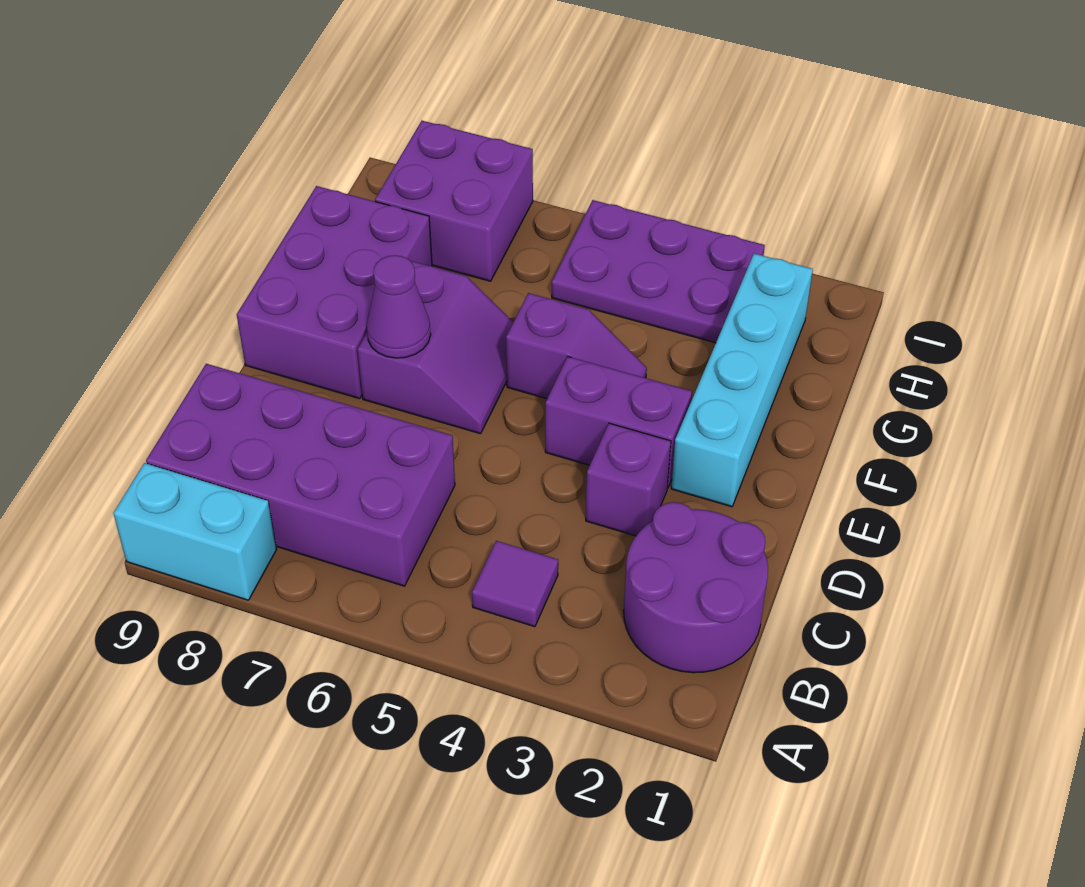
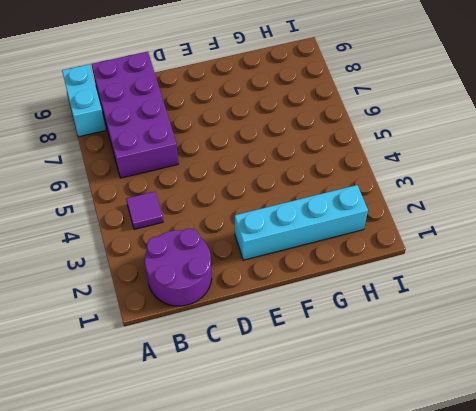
none -> purple brick D3 level 1
none -> purple brick E3:E4 level 1
none -> purple slope E6:F7 level 1 top 7

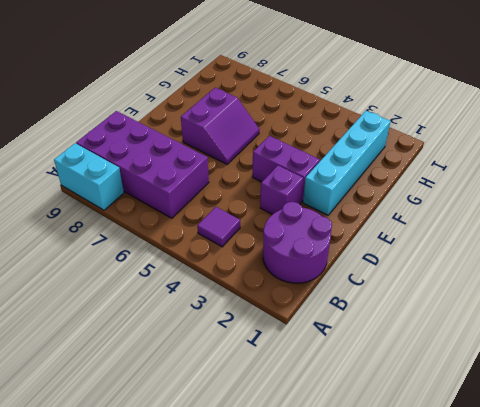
none -> purple brick E8:G9 level 1
none -> purple slope F4:F5 level 1 top 5
none -> purple plate H3:I5 level 1

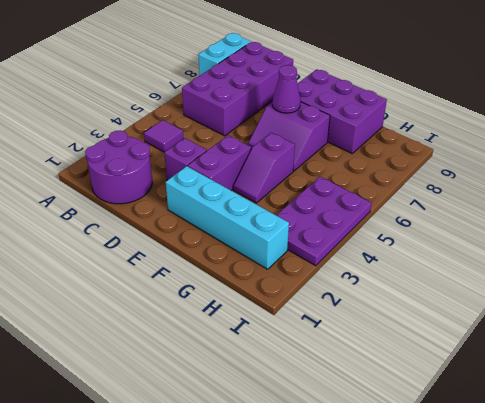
none -> purple brick H7:I8 level 1

